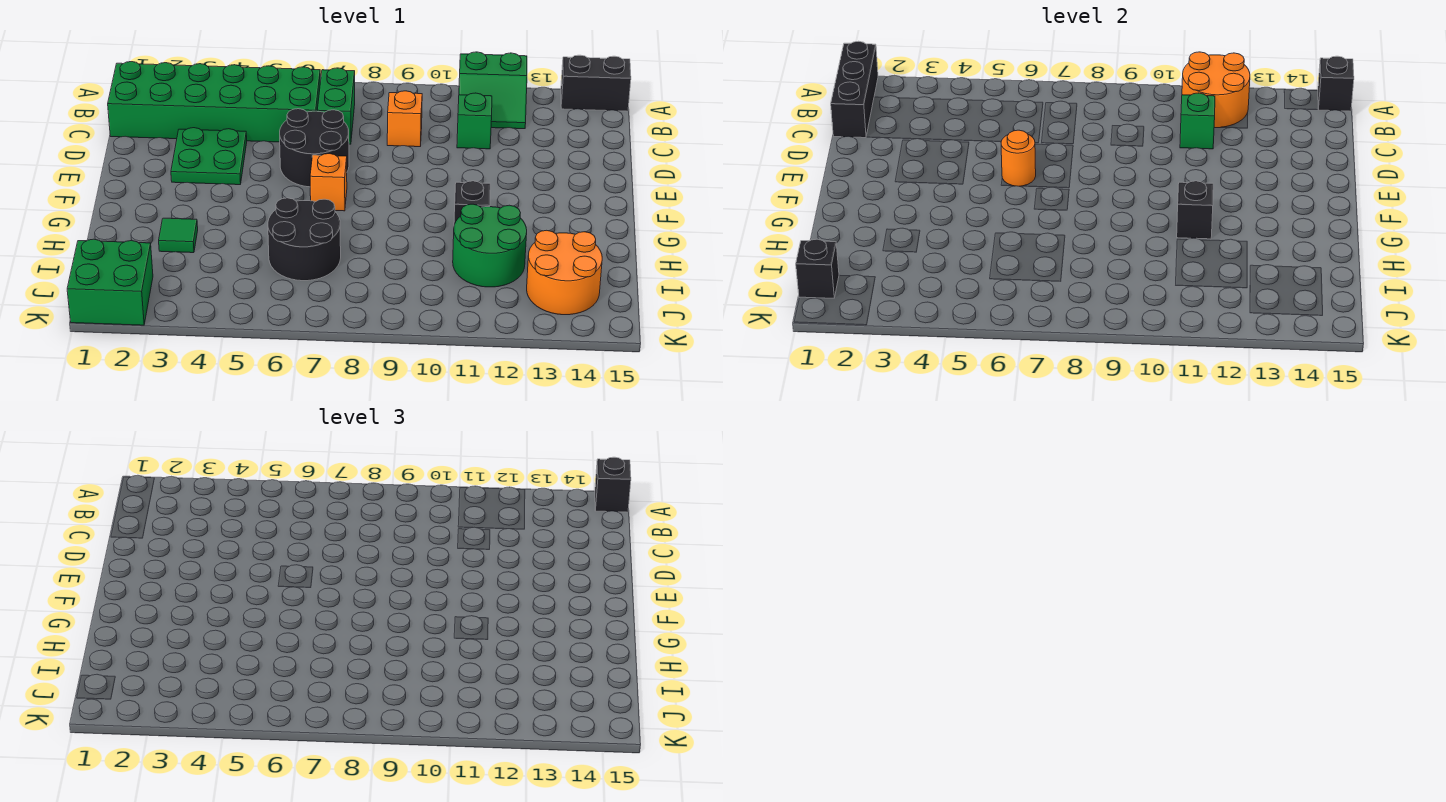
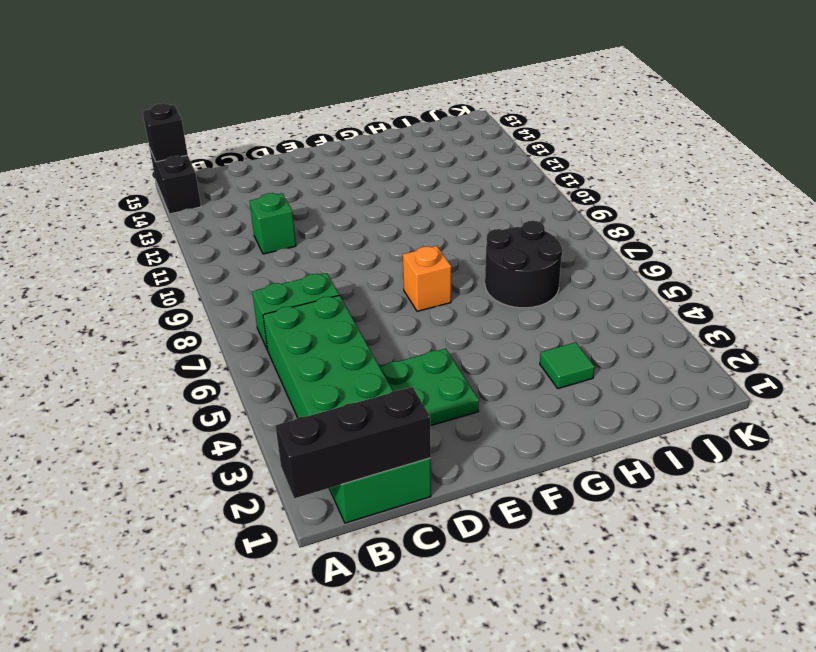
none -> green slope A11:B12 level 1 top A
none -> orange brick C9 level 1
none -> black round brick D6:E7 level 1

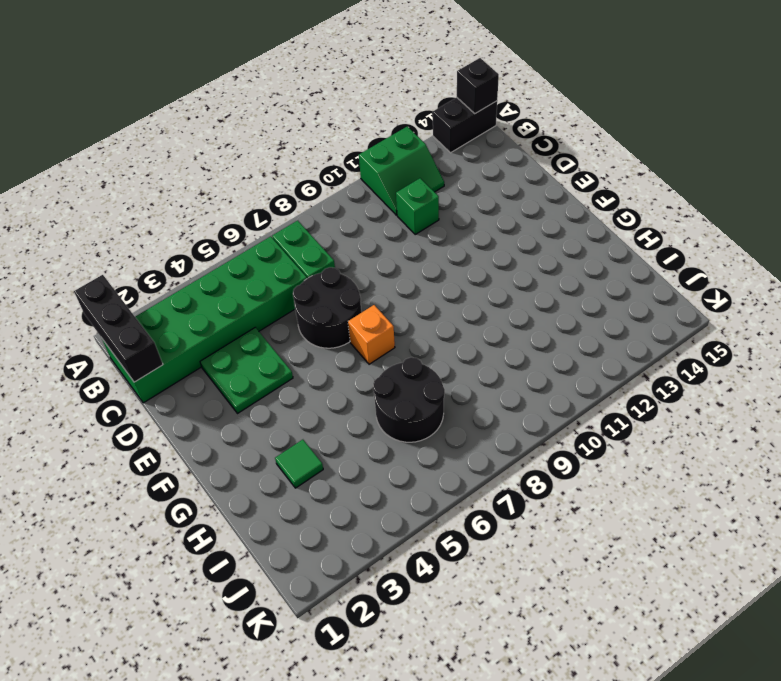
none -> orange brick C9 level 1
none -> black brick G11 level 1
none -> green round brick H11:I12 level 1

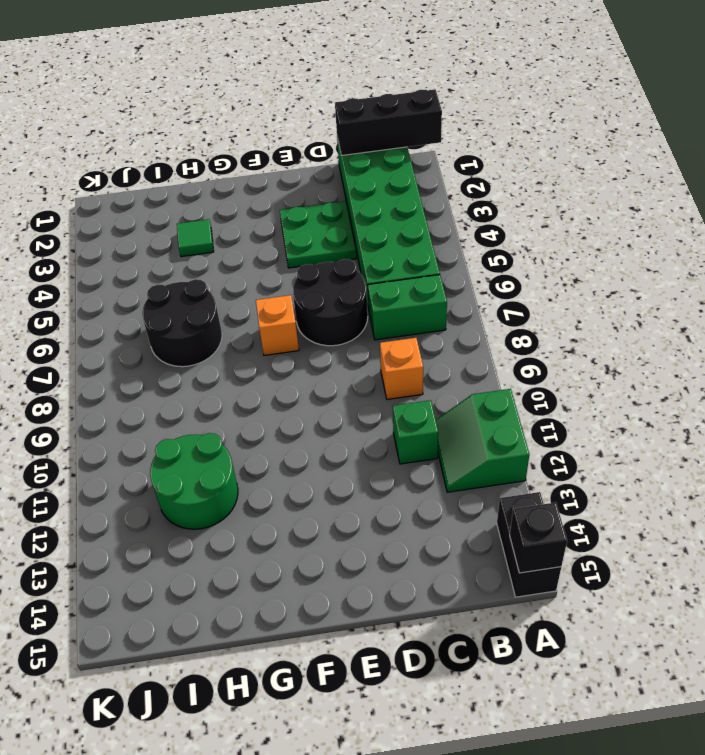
none -> black brick G11 level 1
none -> orange round brick I13:J14 level 1
none -> green brick J1:K2 level 1

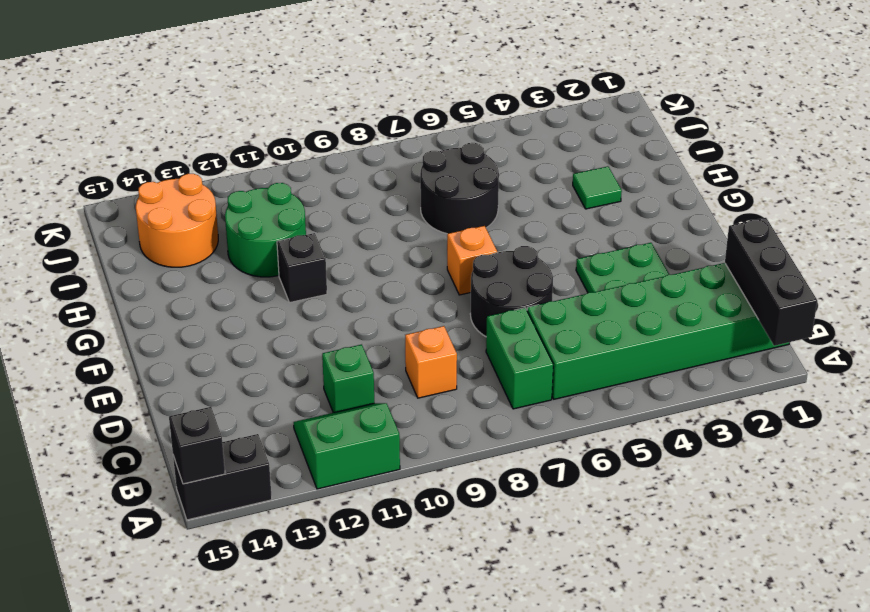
none -> green brick J1:K2 level 1
none -> orange round brick A11:B12 level 2
none -> green brick C11 level 2

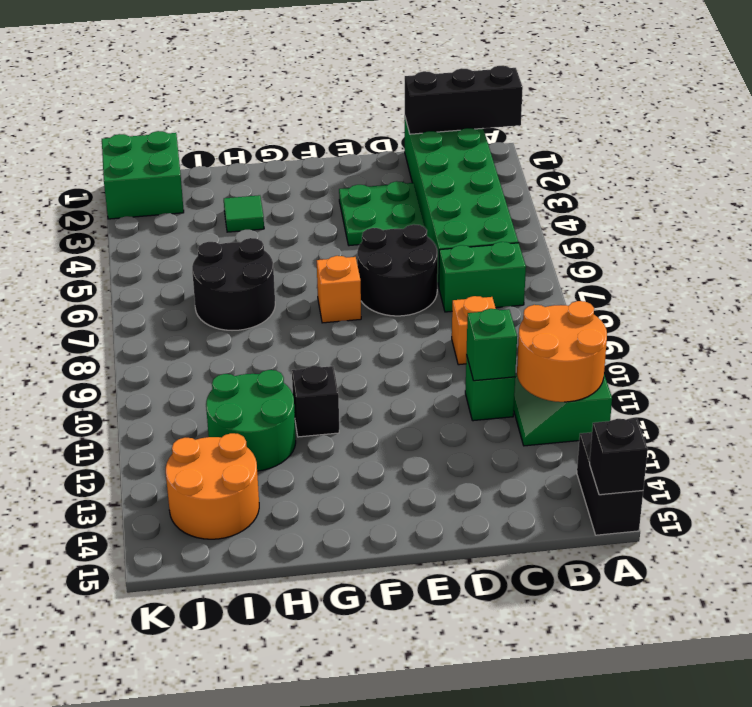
none -> orange round brick E6 level 2
none -> black brick G11 level 2
none -> black brick J1 level 2

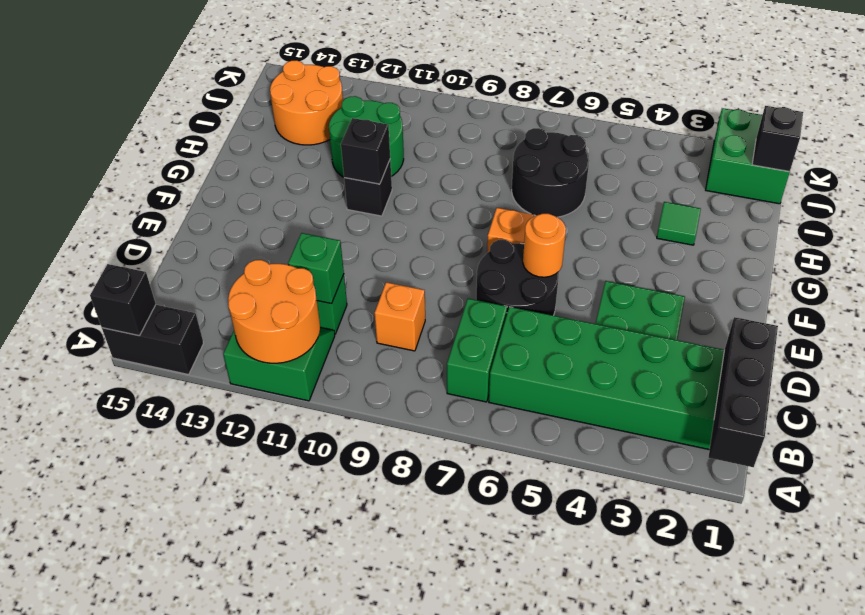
none -> black brick A15 level 3

